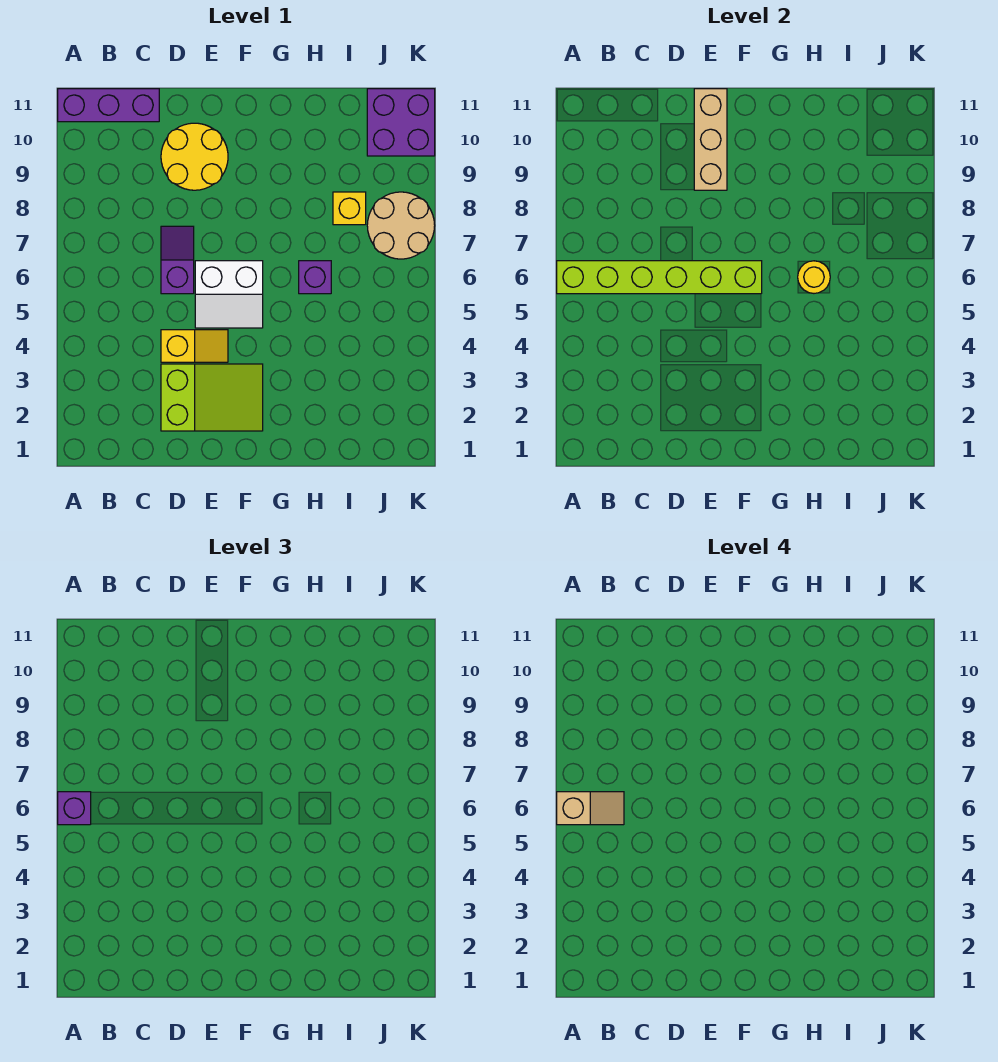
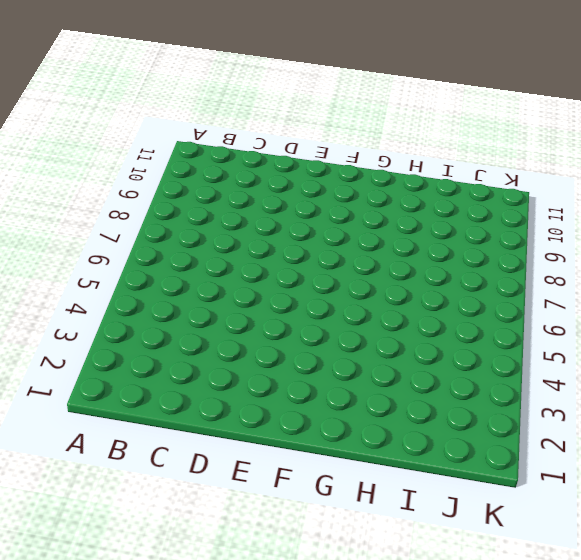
none -> purple brick A11:C11 level 1
none -> lime slope D2:F3 level 1 top D
none -> yellow slope D4:E4 level 1 top D

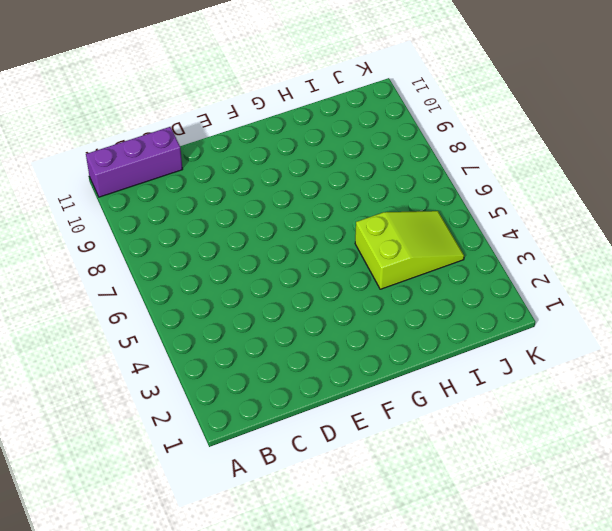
lime slope H4:J5 level 1 top H -> lime slope D2:F3 level 1 top D
none -> yellow slope D4:E4 level 1 top D
none -> purple slope D6:D7 level 1 top 6
none -> yellow round brick D9:E10 level 1

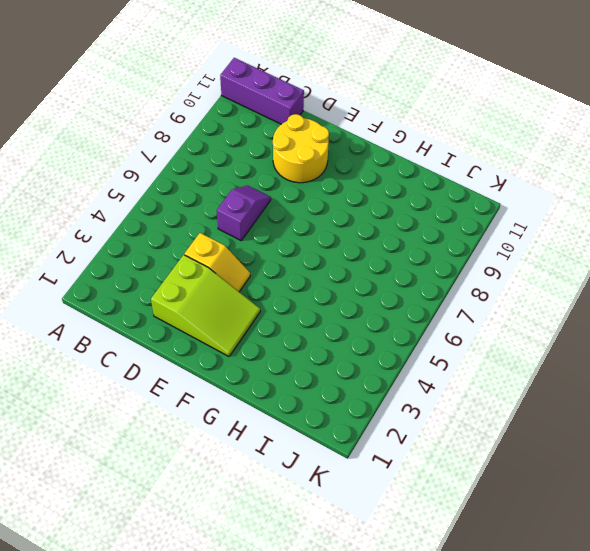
none -> white slope E5:F6 level 1 top 6
none -> purple brick H6 level 1
none -> yellow brick I8 level 1

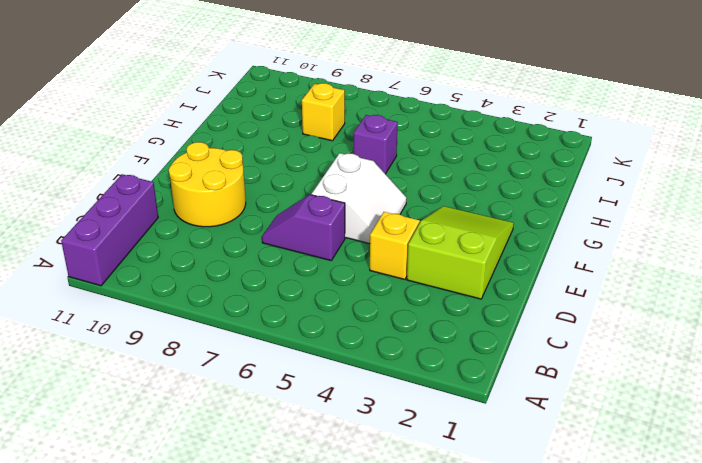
none -> tan round brick J7:K8 level 1
none -> purple brick J10:K11 level 1
none -> lime brick A6:F6 level 2

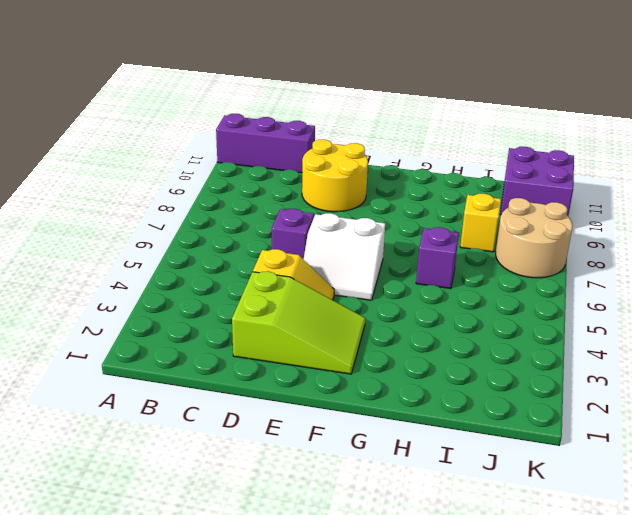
none -> lime brick A6:F6 level 2
none -> tan brick E9:E11 level 2
none -> yellow round brick H6 level 2

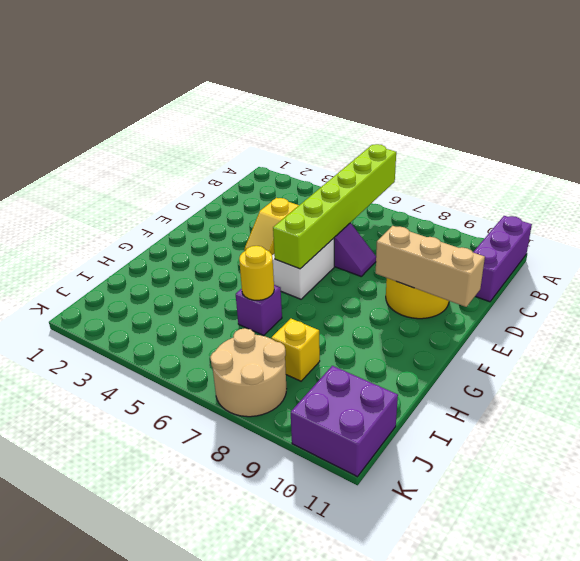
none -> lime slope D2:F3 level 1 top D
none -> purple brick A6 level 3
none -> tan slope A6:B6 level 4 top A

